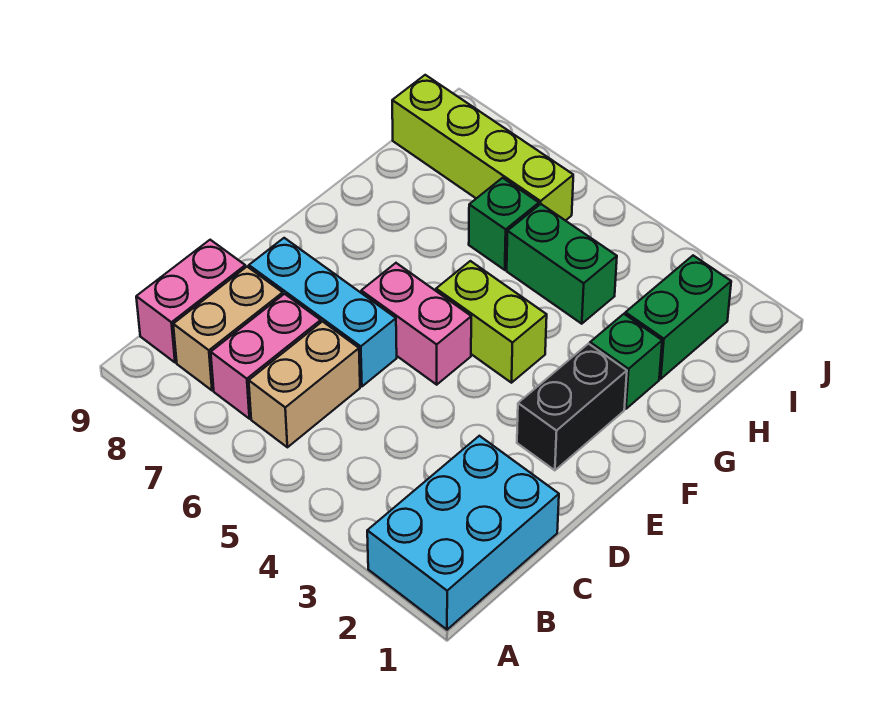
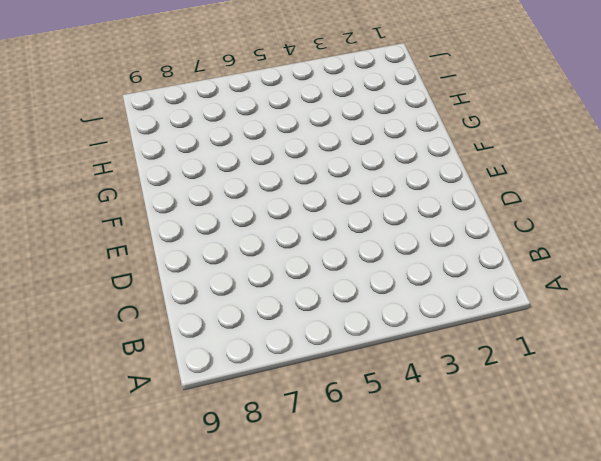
none -> cyan brick A1:C2 level 1
none -> tan brick B6:C6 level 1
none -> pink brick B7:C7 level 1

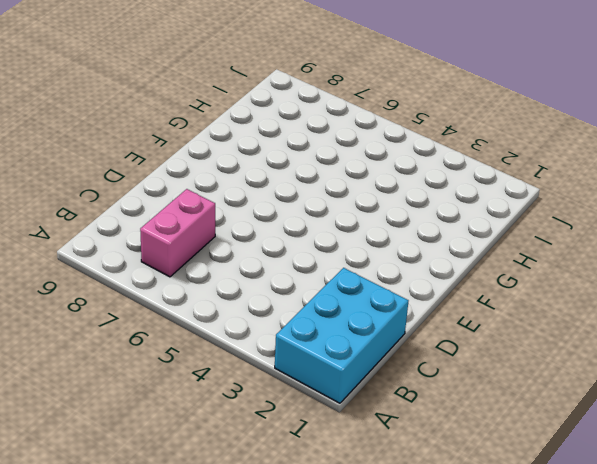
none -> tan brick B6:C6 level 1
none -> tan brick B8:C8 level 1
none -> pink brick B9:C9 level 1

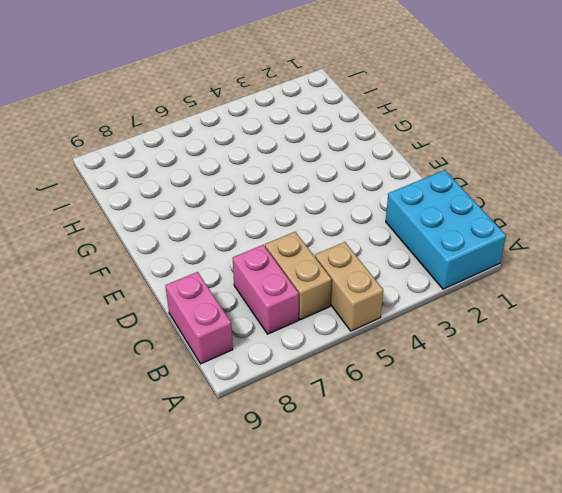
tan brick A5:B5 level 1 -> tan brick B8:C8 level 1
none -> cyan brick D6:D8 level 1
none -> black brick E2:F2 level 1
none -> pink brick E5:E6 level 1

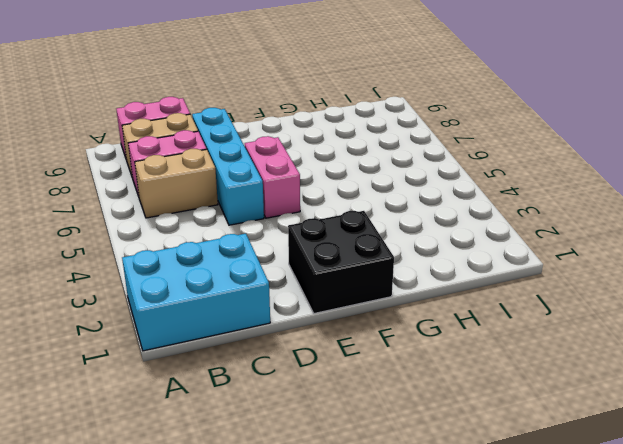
cyan brick D5:D8 level 1 -> cyan brick D6:D8 level 1
black brick E1:F2 level 1 -> black brick E2:F2 level 1
none -> lime brick F4:F5 level 1
none -> green brick G2 level 1
none -> green brick H2:I2 level 1

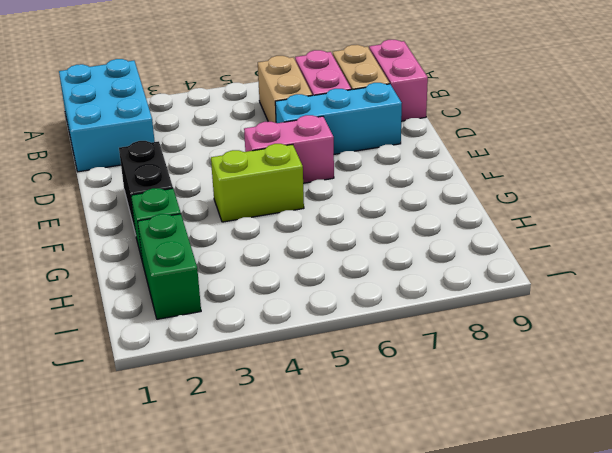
none -> green brick H4:H5 level 1
none -> green brick H6 level 1
none -> lime brick I6:I9 level 1

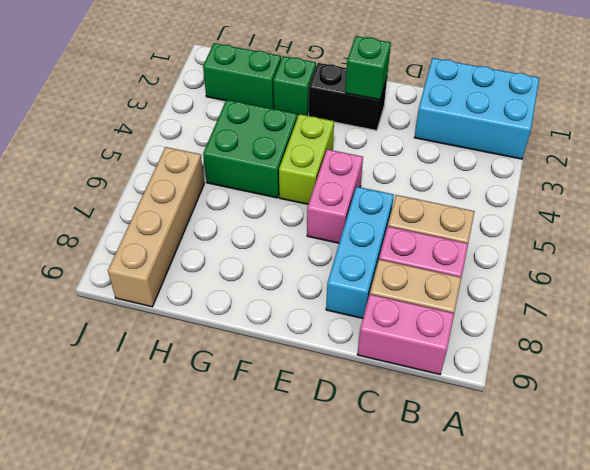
green brick E2 level 2 -> green brick H6 level 1
green brick G4:H5 level 1 -> green brick H4:H5 level 1
tan brick I6:I9 level 1 -> lime brick I6:I9 level 1

